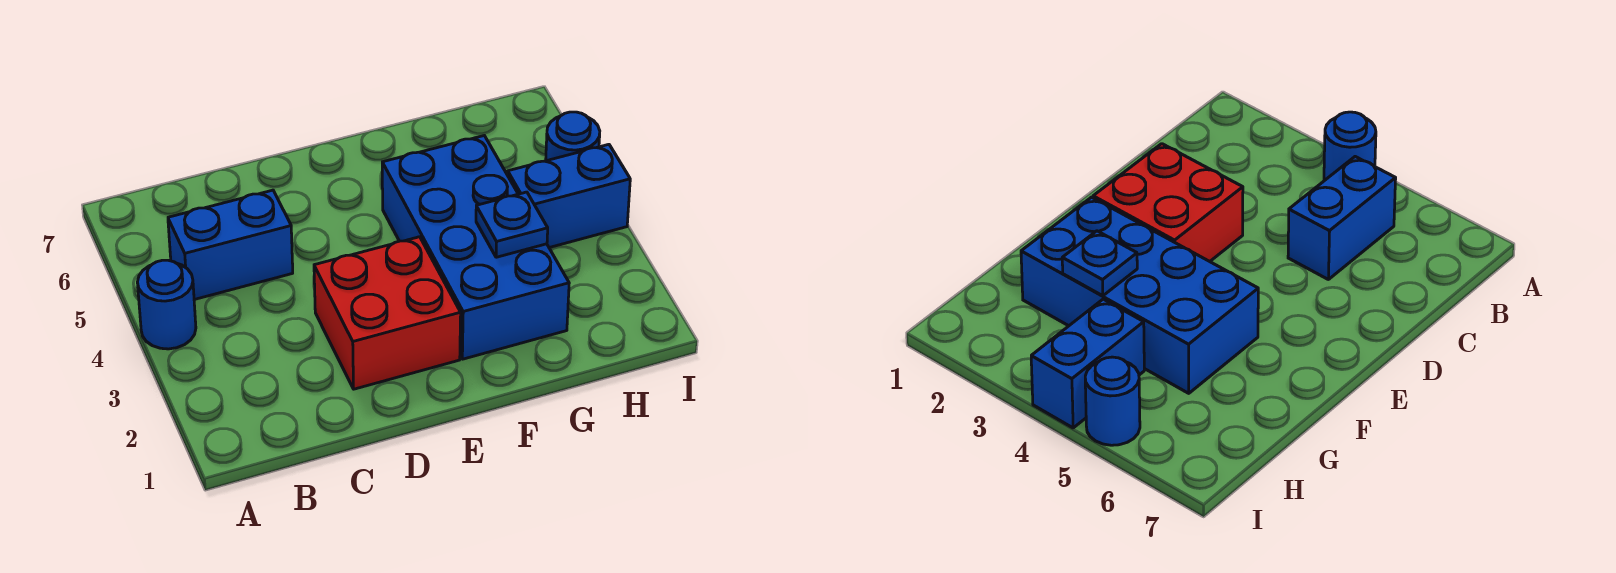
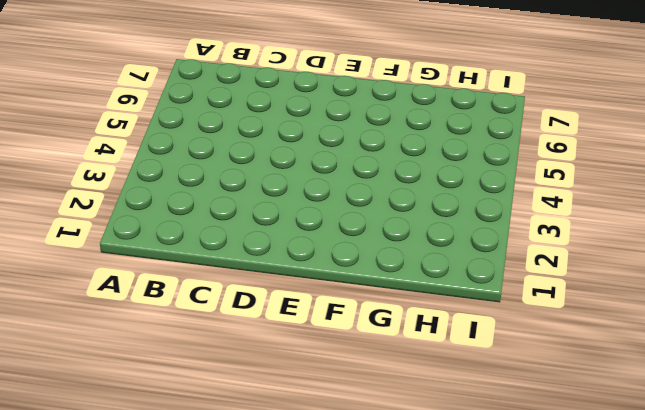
none -> blue round brick A4 level 1
none -> blue brick B5:C5 level 1

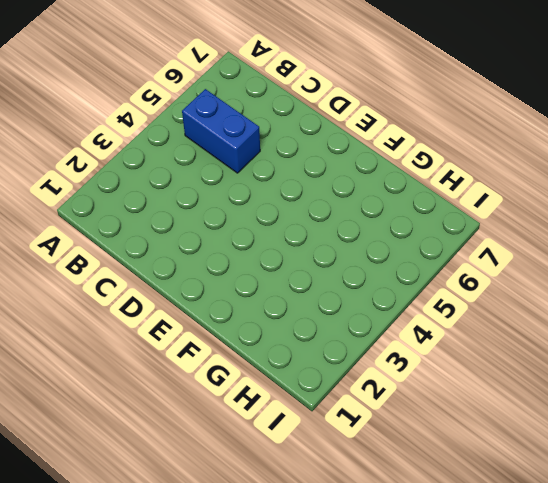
none -> blue round brick A4 level 1
none -> red brick D2:E3 level 1

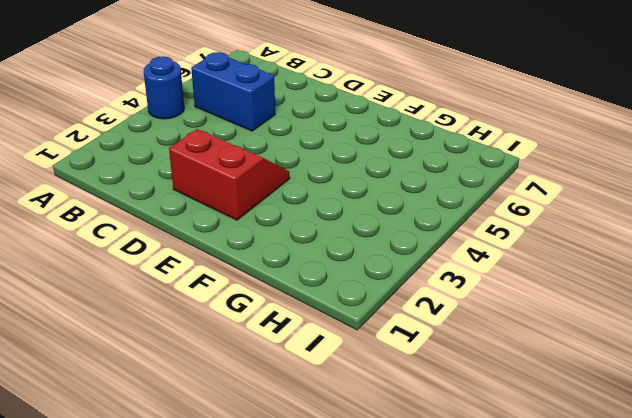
red slope D2:E3 level 1 top 2 -> red brick D2:E3 level 1
none -> blue brick F2:G5 level 1
none -> blue brick H4:I4 level 1

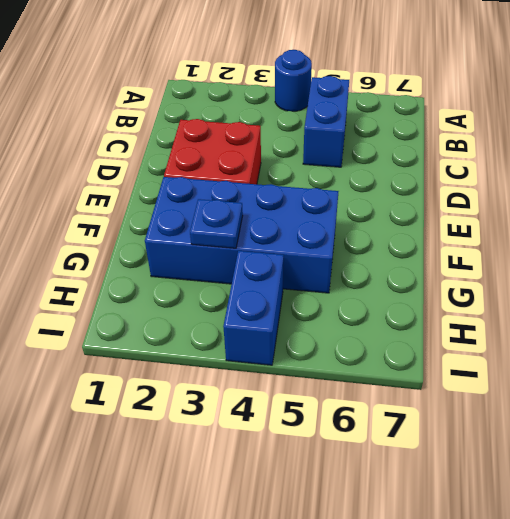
none -> blue round brick I5 level 1

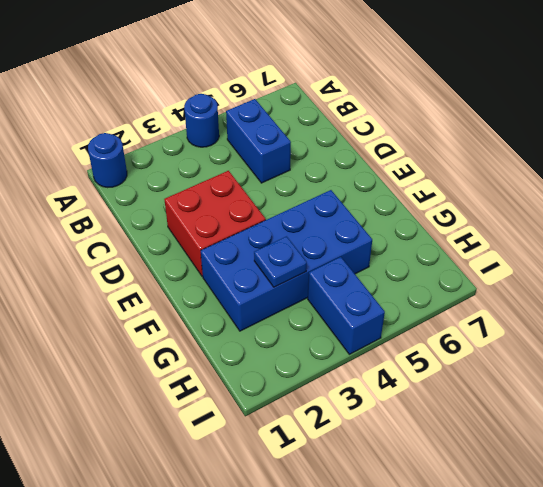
blue round brick A1 level 1 -> blue round brick I5 level 1

